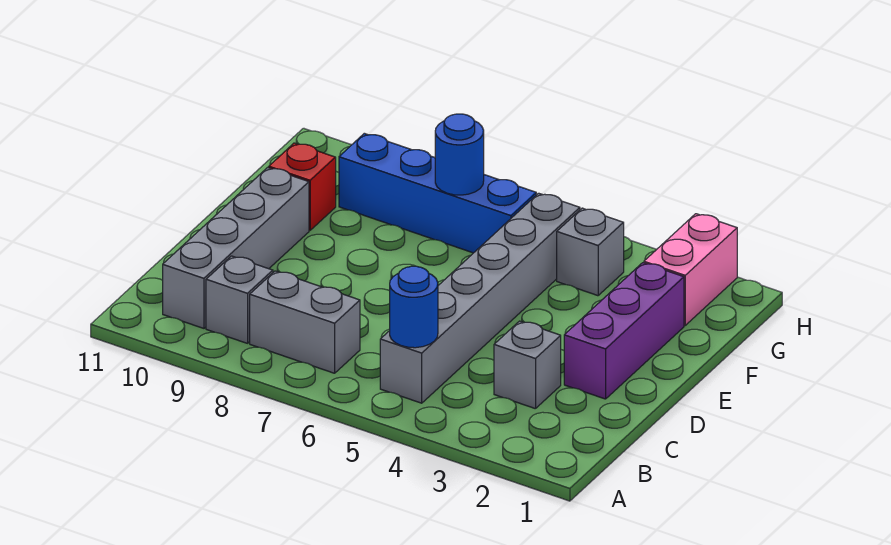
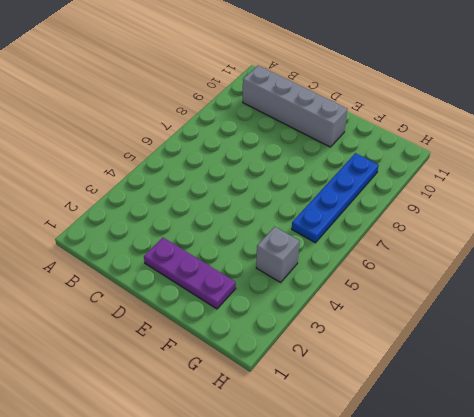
purple plate D2:F2 level 1 -> purple brick D2:F2 level 1
blue plate G6:G9 level 1 -> blue brick G6:G9 level 1
none -> grey brick B5:G5 level 1
none -> grey brick B7:B8 level 1
none -> grey brick B9 level 1

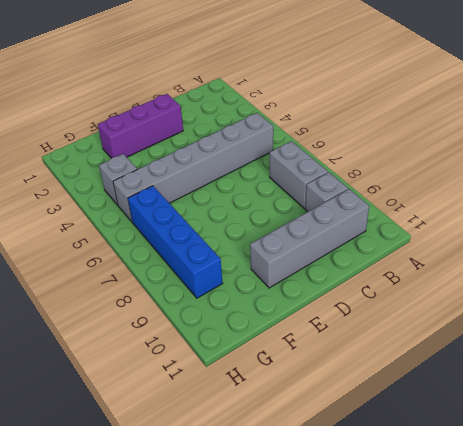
none -> grey brick C3 level 1
none -> red brick F10 level 1
none -> pink brick G2:H2 level 1

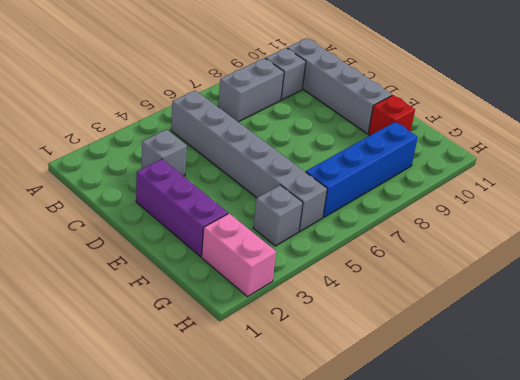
none -> blue round brick B5 level 2
none -> blue round brick G7 level 2

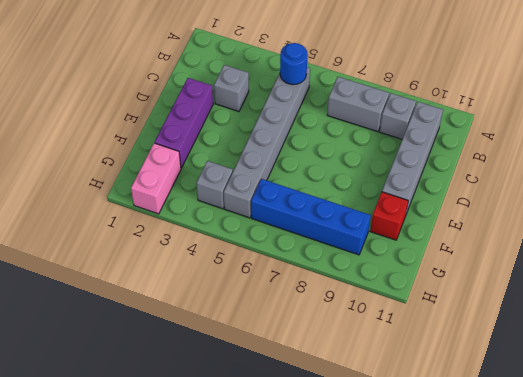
none -> blue round brick G7 level 2

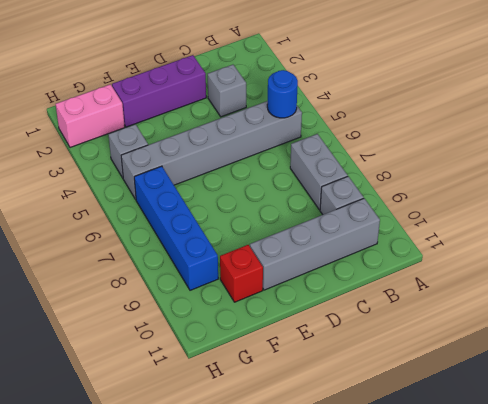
none -> blue round brick G7 level 2

